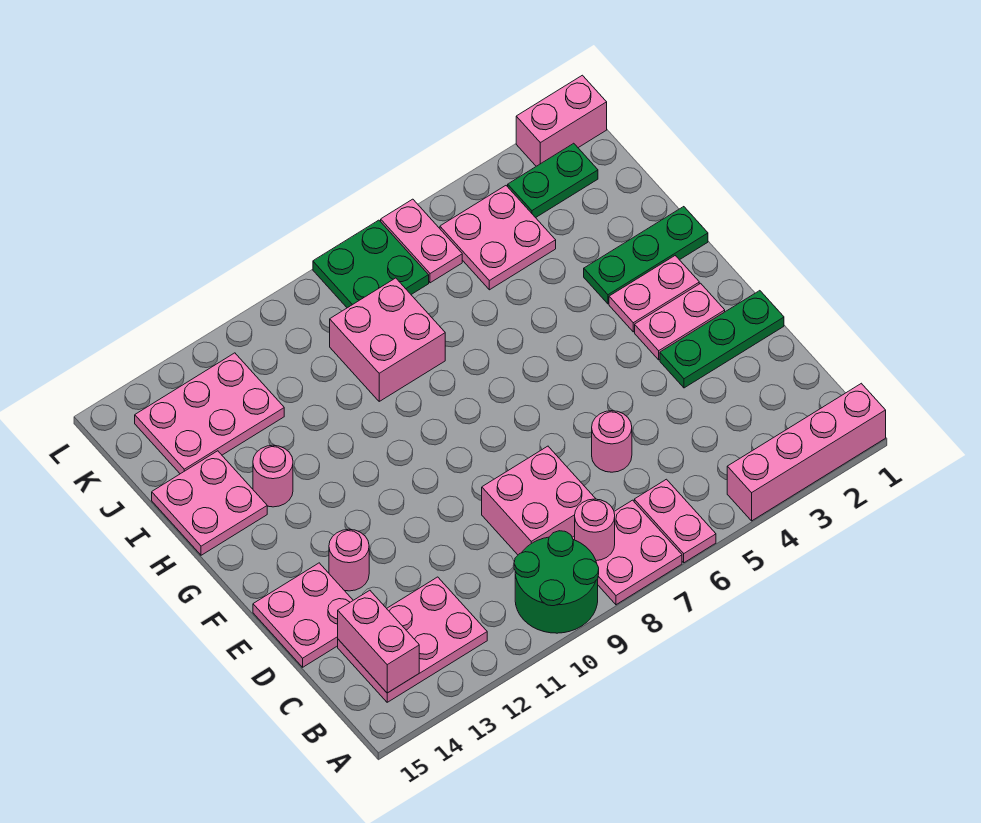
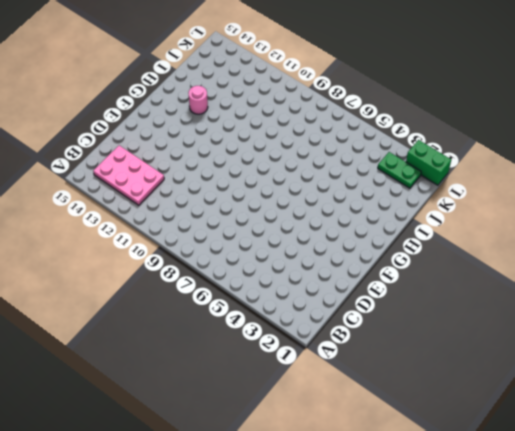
green brick L1:L2 level 1 -> pink brick L1:L2 level 1
none -> pink brick A1:A4 level 1
none -> pink plate A6:B6 level 1
none -> pink plate A7:B8 level 1

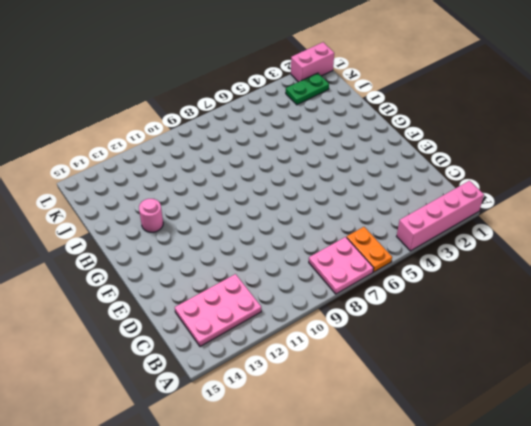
orange plate A6:B6 level 1 -> pink plate A6:B6 level 1
none -> green round brick A9:B10 level 1
none -> pink brick C8:D9 level 1
none -> pink round brick D6 level 1

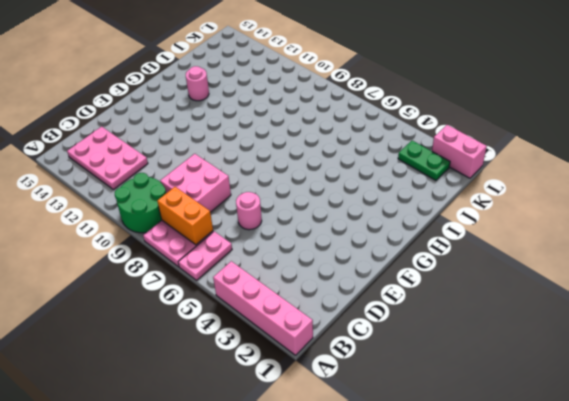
orange brick B7:B8 level 2 -> pink round brick B8 level 2
none -> pink plate D14:E15 level 1
none -> green plate E1:E3 level 1
none -> pink round brick E13 level 1

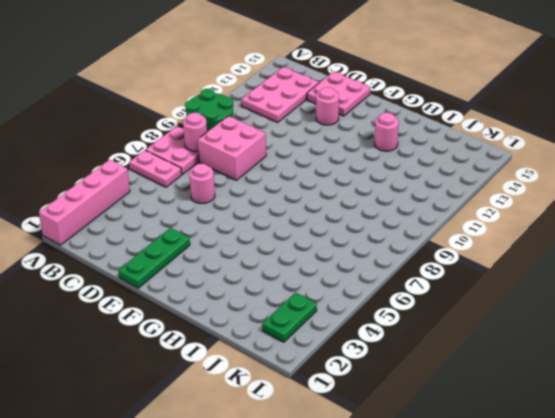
none -> pink plate F2:F3 level 1
none -> pink plate G2:G3 level 1
none -> green plate H1:H3 level 1

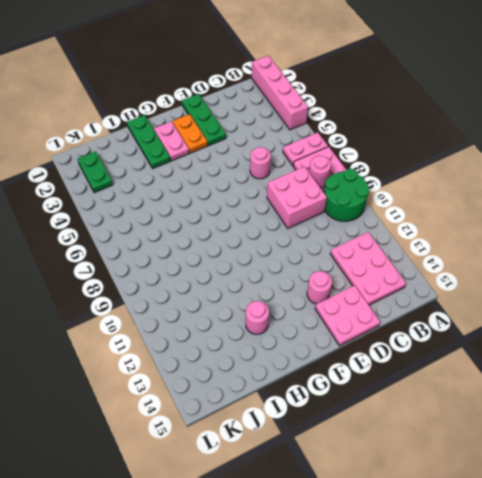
orange plate F2:F3 level 1 -> pink plate F2:F3 level 1
none -> pink plate H14:I15 level 1
none -> pink brick I8:J9 level 1
none -> pink plate J4:K5 level 1

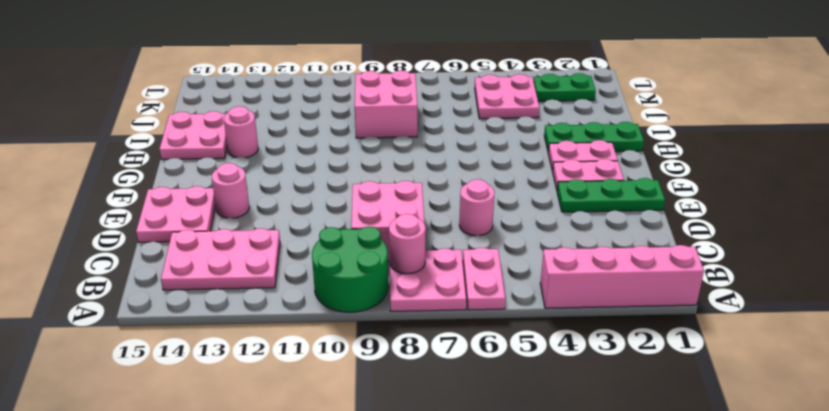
none -> pink plate J12:K14 level 1
none -> pink plate K6:L6 level 1
none -> green plate K7:L8 level 1

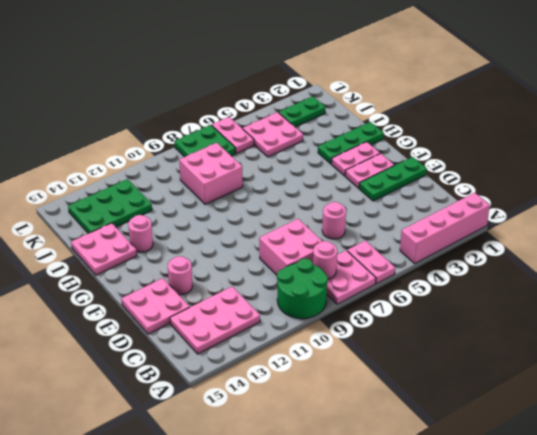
green plate J12:K14 level 1 -> pink plate J12:K14 level 1
none -> pink brick L1:L2 level 1
none -> pink brick B14:C14 level 2

